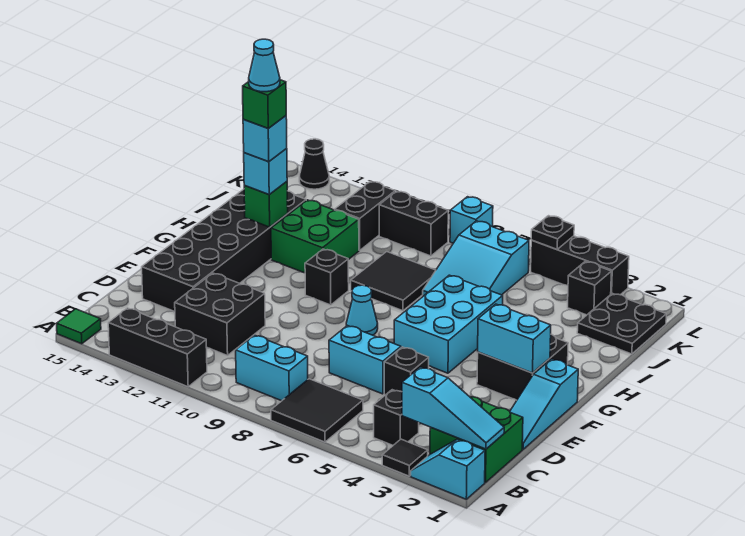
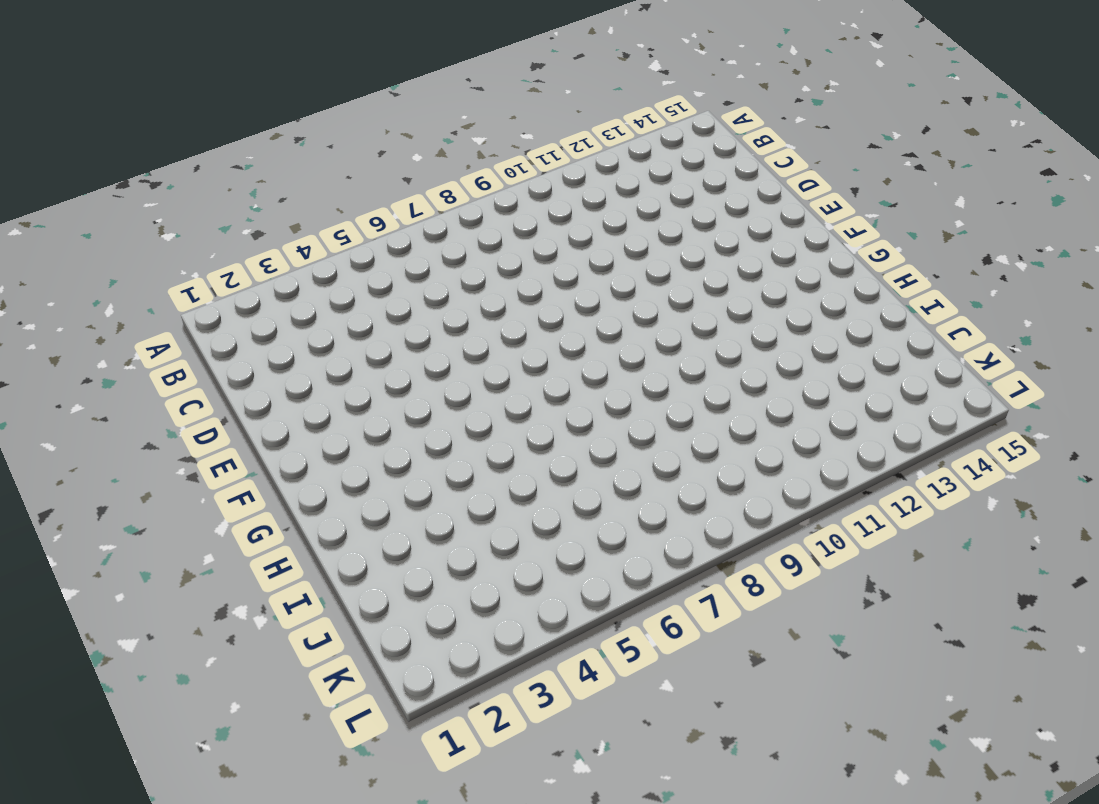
none -> cyan slope A1:A2 level 1 top 1
none -> black tile A3 level 1
none -> black tile A6:B7 level 1
none -> black brick A11:A13 level 1

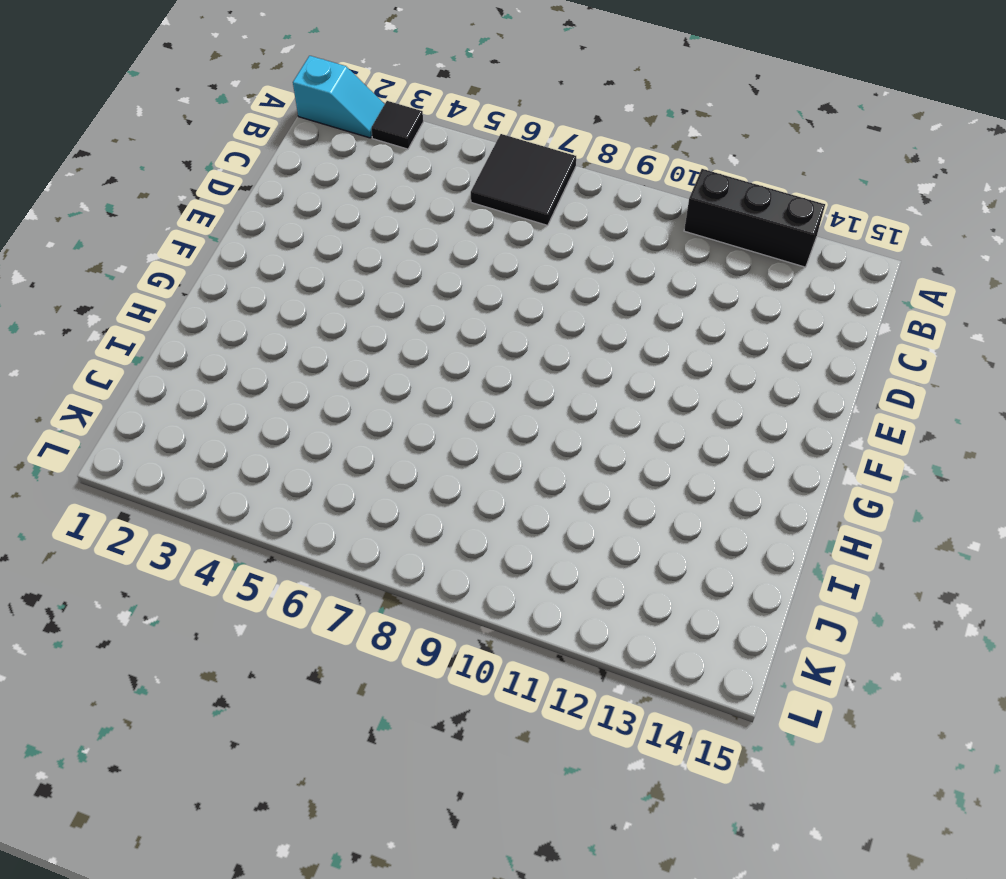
none -> green tile A15 level 1
none -> green brick B1:C2 level 1
none -> black brick B4 level 1
none -> cyan brick B8:B9 level 1

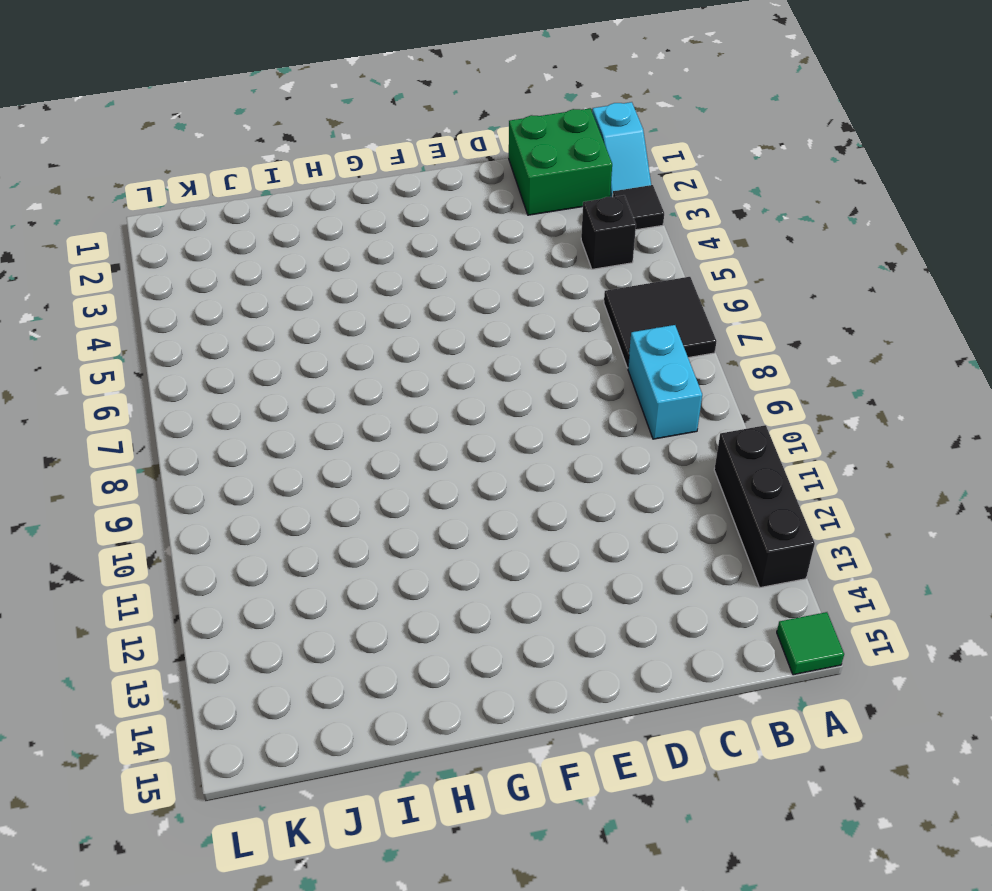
none -> black brick C11:D12 level 1
none -> cyan slope D1:F1 level 1 top F
none -> black brick D5 level 1
none -> cyan brick D6:D7 level 1

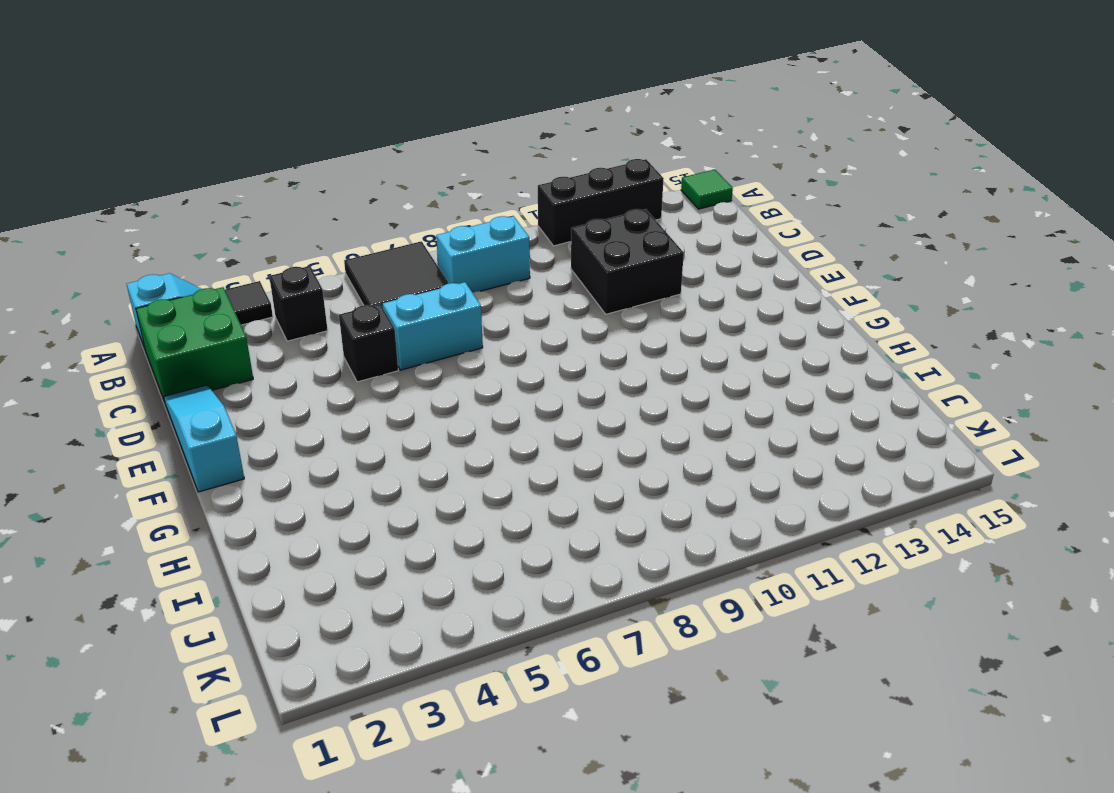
none -> black brick D13:I14 level 1
none -> black brick F2:G3 level 1
none -> cyan brick F5:H6 level 1
none -> cyan cone F8 level 1

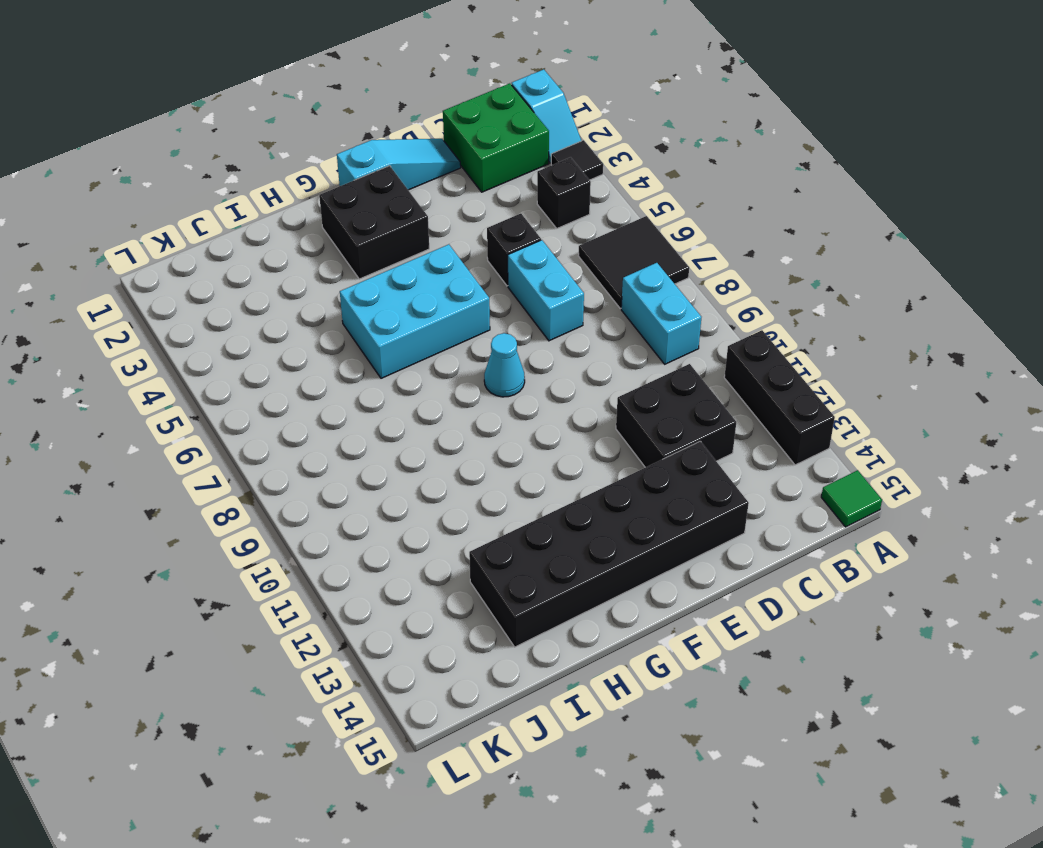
none -> black brick G10 level 1
none -> black tile H8:I9 level 1
none -> green brick H11:I12 level 1
none -> cyan slope I6:K7 level 1 top K

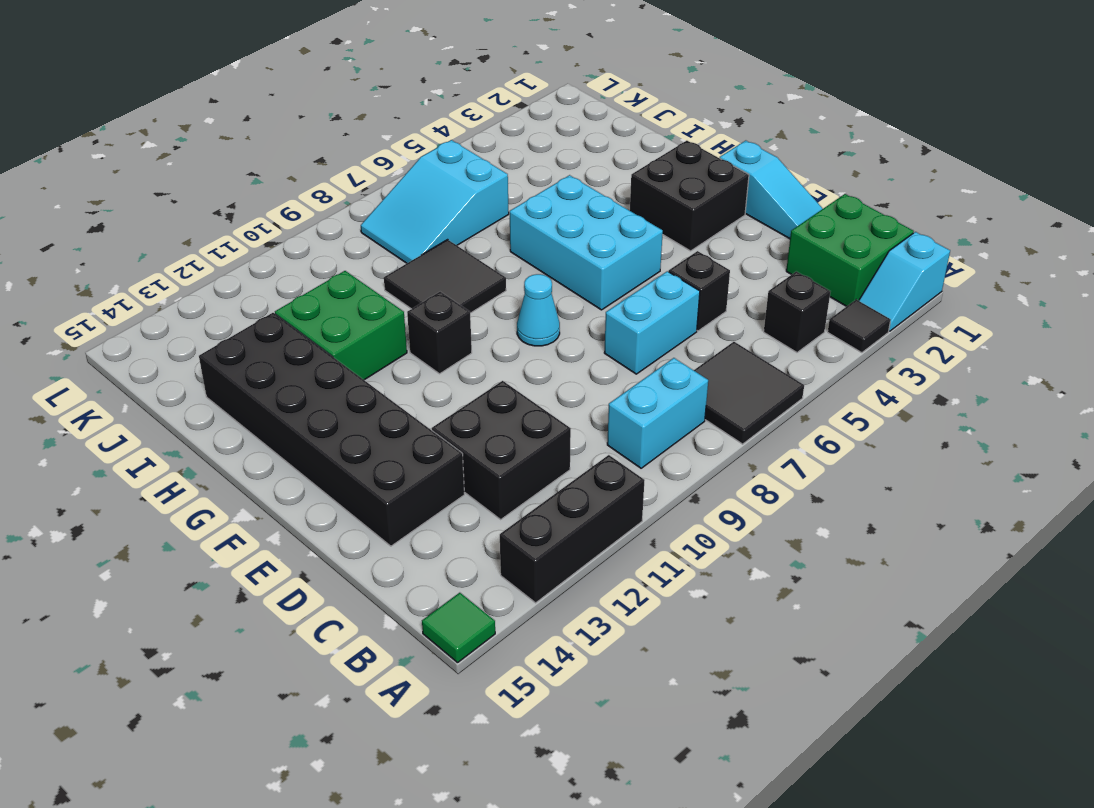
cyan slope J6:K8 level 1 top 6 -> cyan slope I6:K7 level 1 top K
none -> black plate J1:K2 level 1
none -> black brick J11:K11 level 1
none -> black brick K3 level 1
none -> black brick K9:K10 level 1

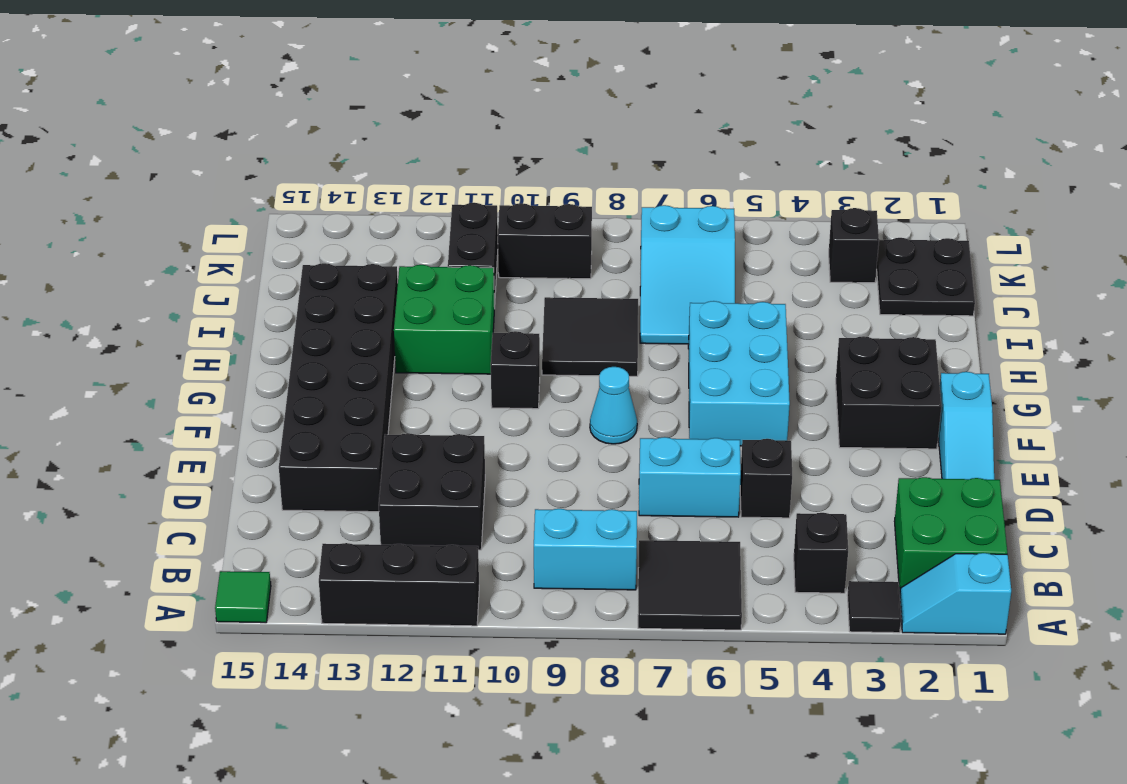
none -> black brick L3:L5 level 1
none -> cyan brick L8 level 1
none -> black cone L14 level 1
none -> cyan slope B1:B3 level 2 top 3

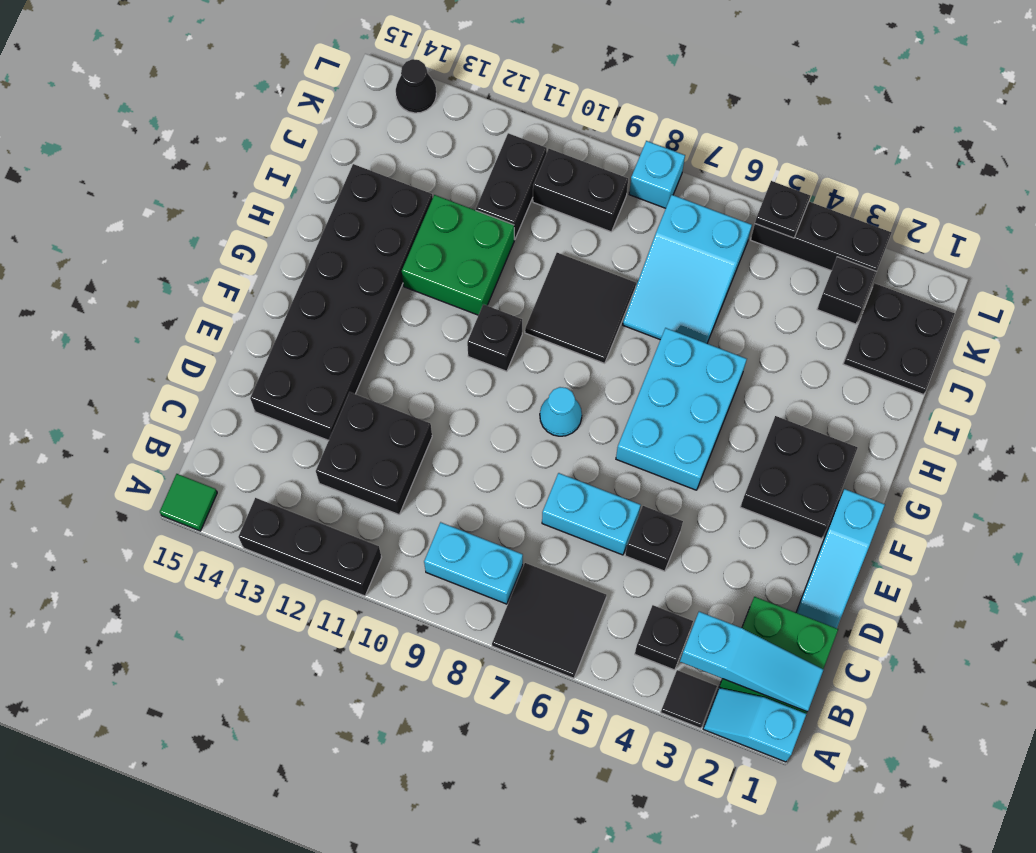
none -> cyan brick F2:F3 level 2
none -> green brick H13 level 2
none -> cyan brick H13 level 3
none -> cyan brick H13 level 4

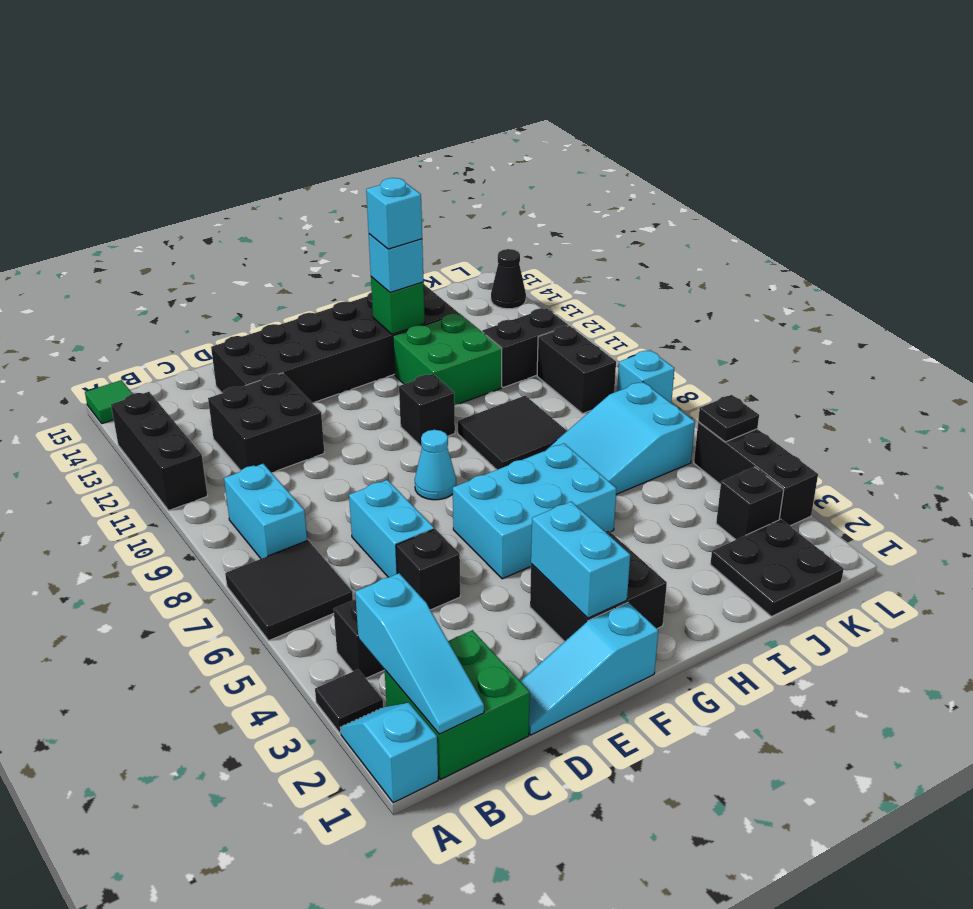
none -> green brick H13 level 5
none -> cyan cone H13 level 6

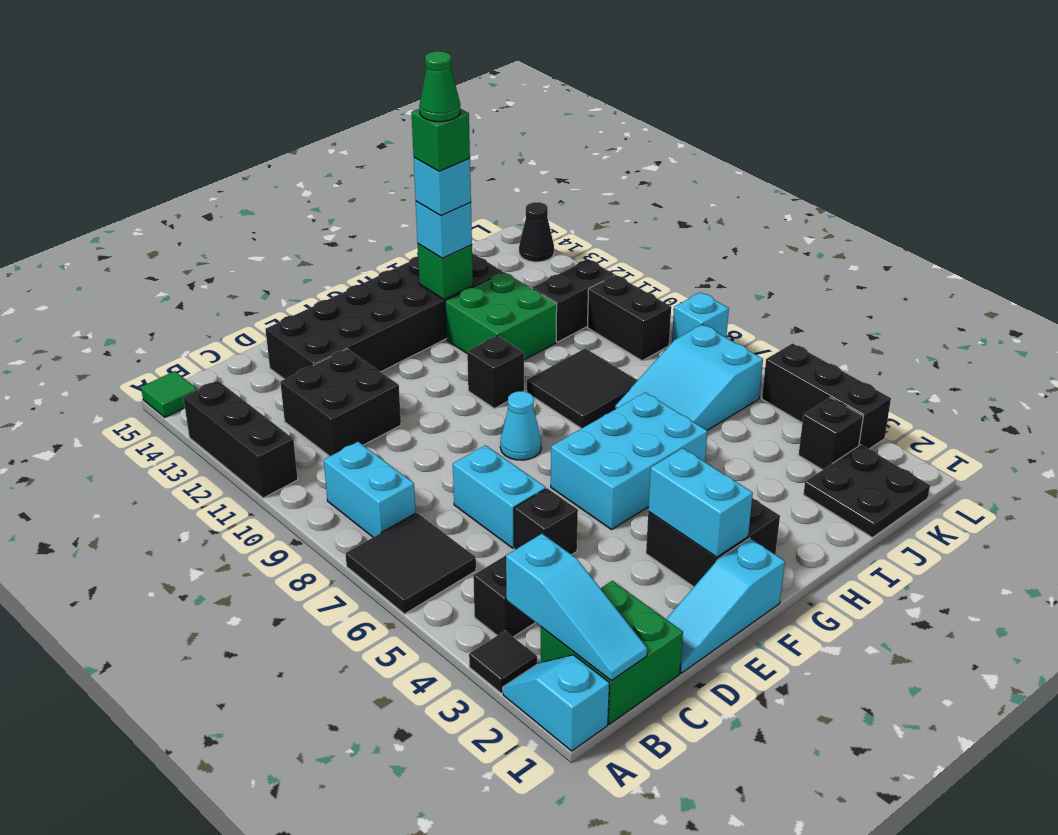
green cone H13 level 6 -> cyan cone H13 level 6
none -> black plate L5 level 2

